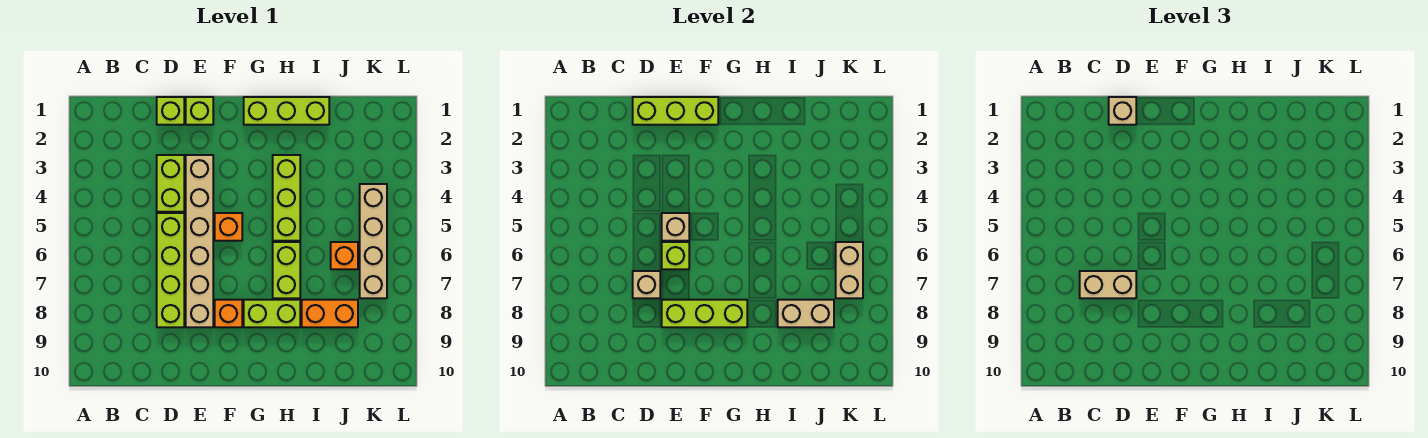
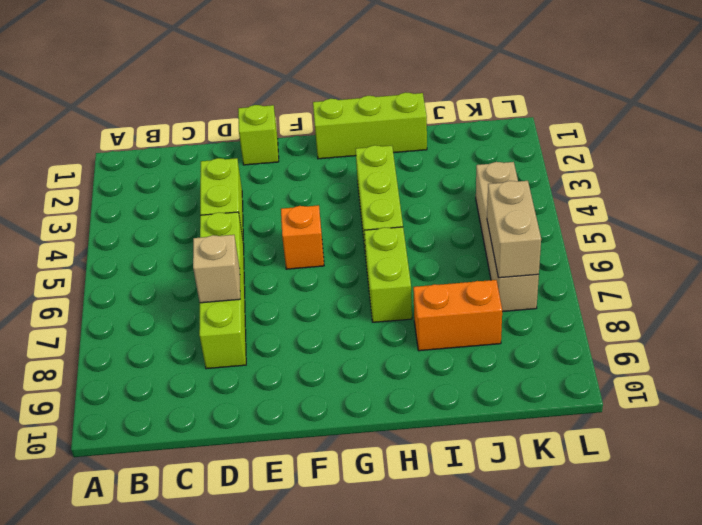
none -> lime brick D1 level 1
none -> tan brick E3:E8 level 1
none -> orange brick F8 level 1

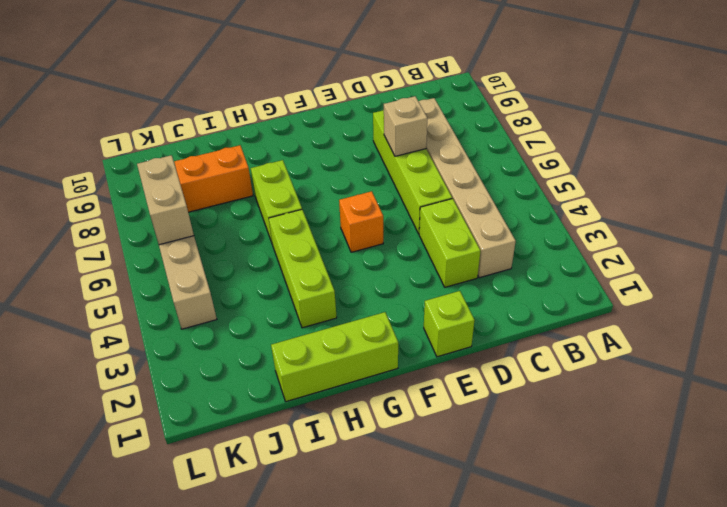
tan brick C3:C8 level 1 -> tan brick E3:E8 level 1
none -> lime brick D1 level 1
none -> orange brick F8 level 1
none -> lime brick G8:H8 level 1

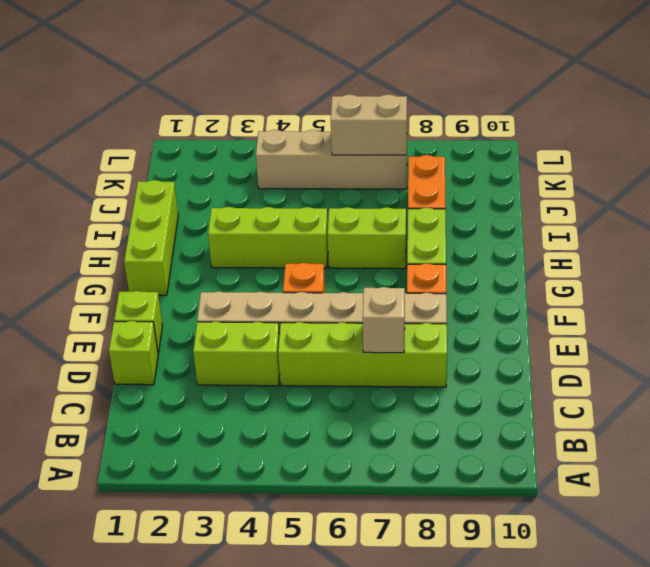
none -> orange brick J6 level 1
none -> lime brick D1:F1 level 2
none -> tan brick E5 level 2

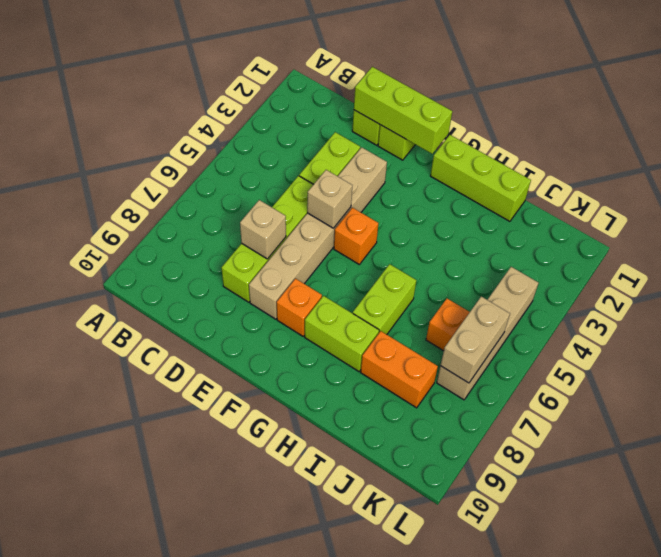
none -> lime brick H3:H5 level 1
none -> lime brick E6 level 2
none -> lime brick E8:G8 level 2

